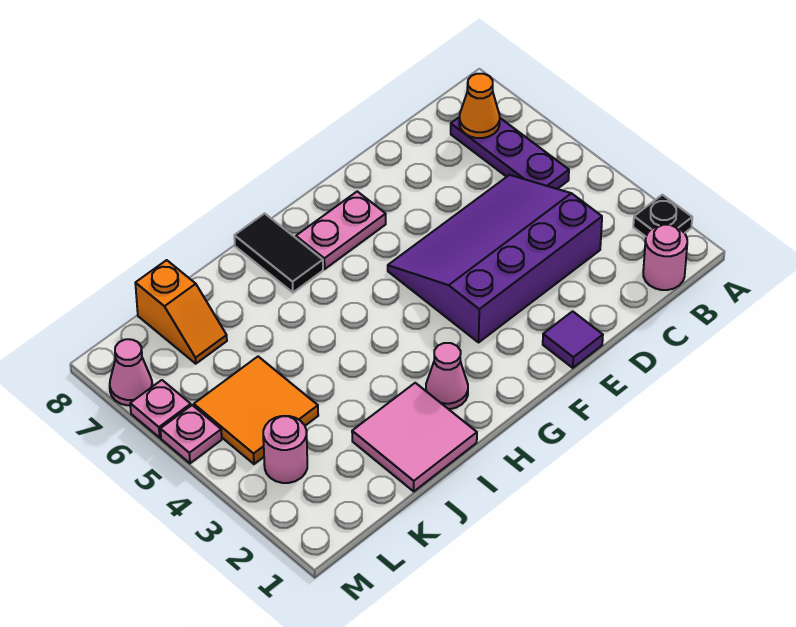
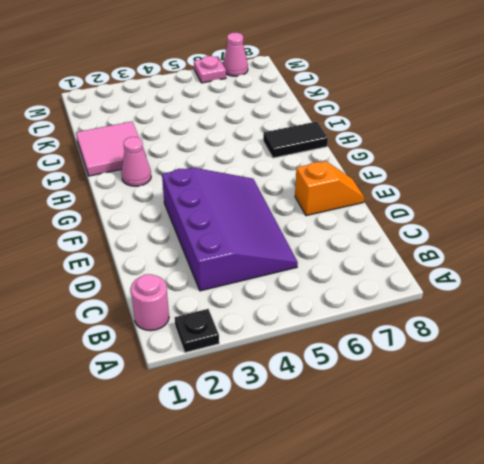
orange slope E7:E8 level 1 top 7 -> orange slope K7:K8 level 1 top 8
none -> purple plate B5:B7 level 1
none -> purple tile E1 level 1
none -> pink plate F7:G7 level 1

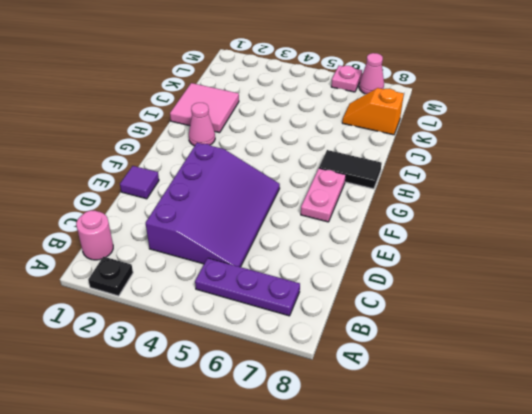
none -> orange tile K4:L5 level 1
none -> pink round brick L3 level 1
none -> pink plate M5 level 1

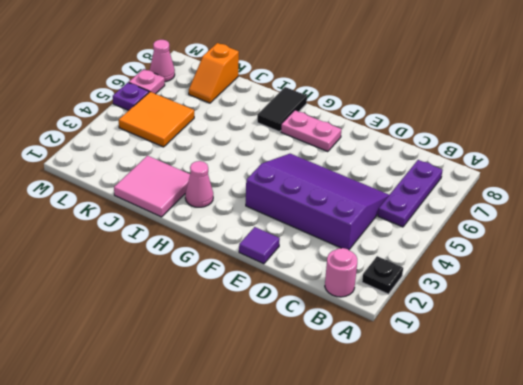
purple plate M5 level 1 -> pink plate M5 level 1
none -> pink round brick L3 level 1
none -> orange cone B7 level 2

